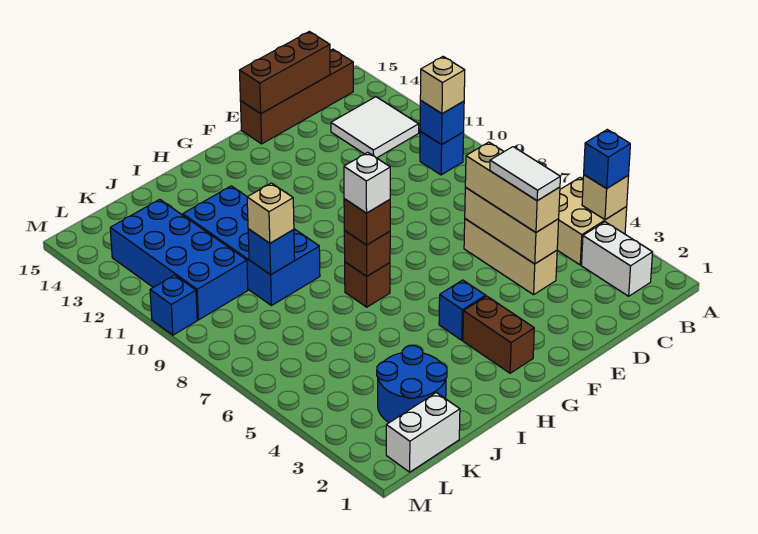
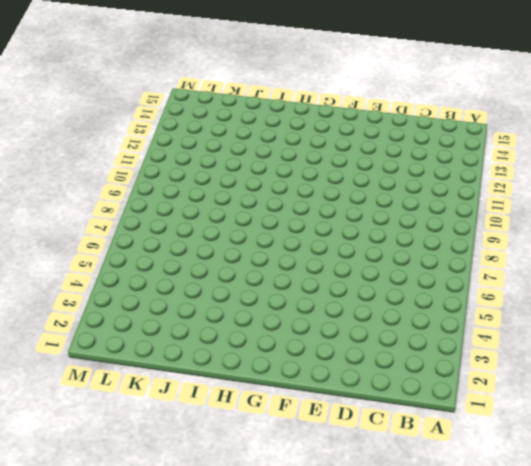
none -> tan brick A4:B5 level 1
none -> white brick B2:B3 level 1
none -> blue brick B10 level 1

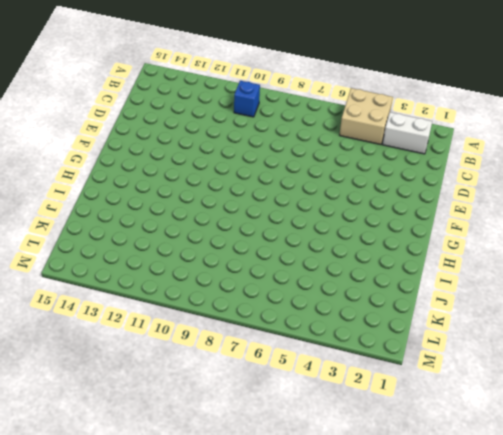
none -> white tile B12:C13 level 1
none -> brown brick B15:E15 level 1
none -> tan brick D4:D6 level 1

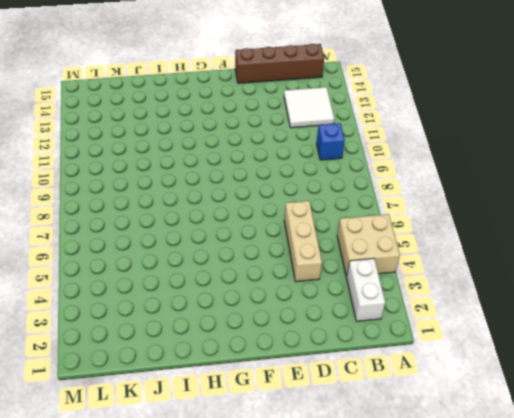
none -> brown brick G2:G3 level 1
none -> blue brick G4 level 1
none -> brown brick H7 level 1

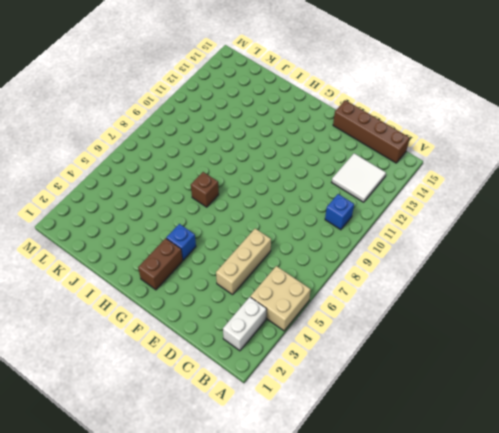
none -> blue brick I9:J12 level 1
none -> blue round brick J2:K3 level 1
none -> white brick K1:L1 level 1

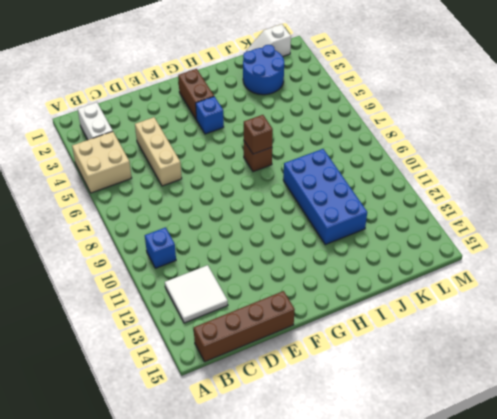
white slope K1:L1 level 1 top L -> white brick K1:L1 level 1
none -> blue brick K10:L13 level 1
none -> blue brick M10 level 1
none -> tan brick A4 level 2

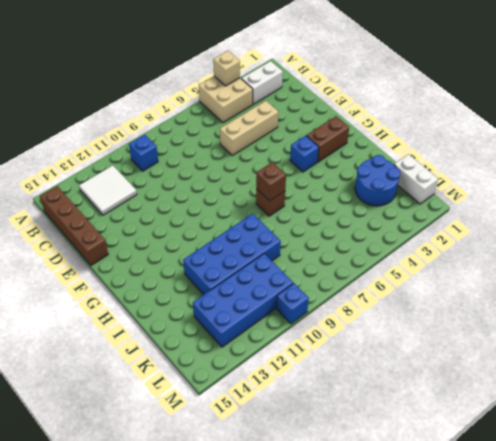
none -> blue brick B10 level 2
none -> brown brick C15:E15 level 2
none -> tan brick D4:D6 level 2

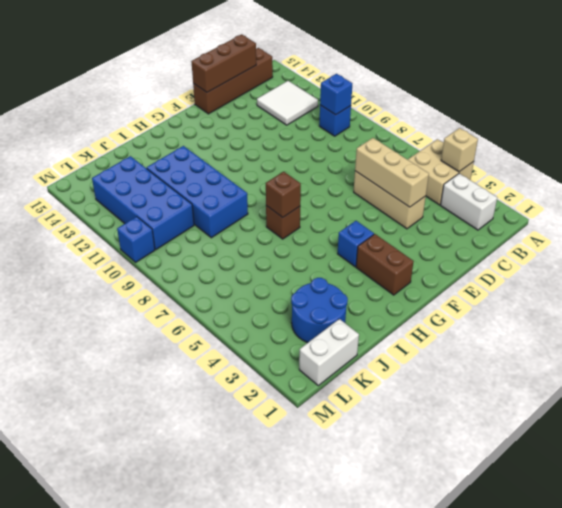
none -> blue brick J9 level 2
none -> blue brick A4 level 3
none -> tan brick B10 level 3

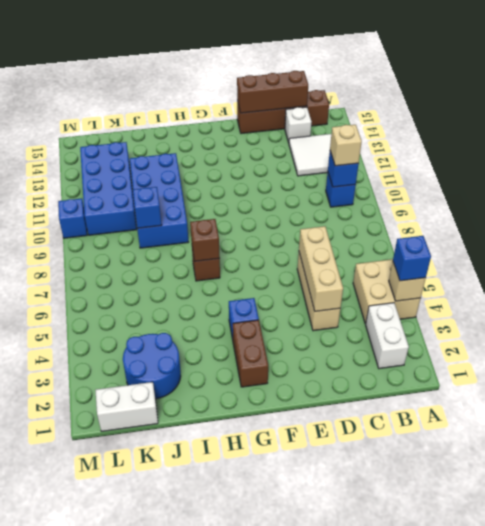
white brick C14 level 1 -> white brick H7 level 4
none -> tan brick D4:D6 level 3
none -> brown brick H7 level 3
none -> tan brick J9 level 3

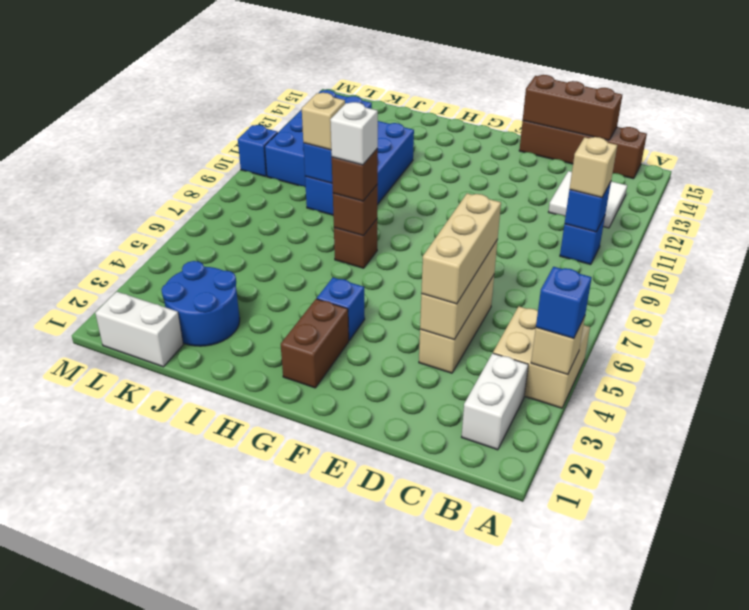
none -> white tile D4:D5 level 4

